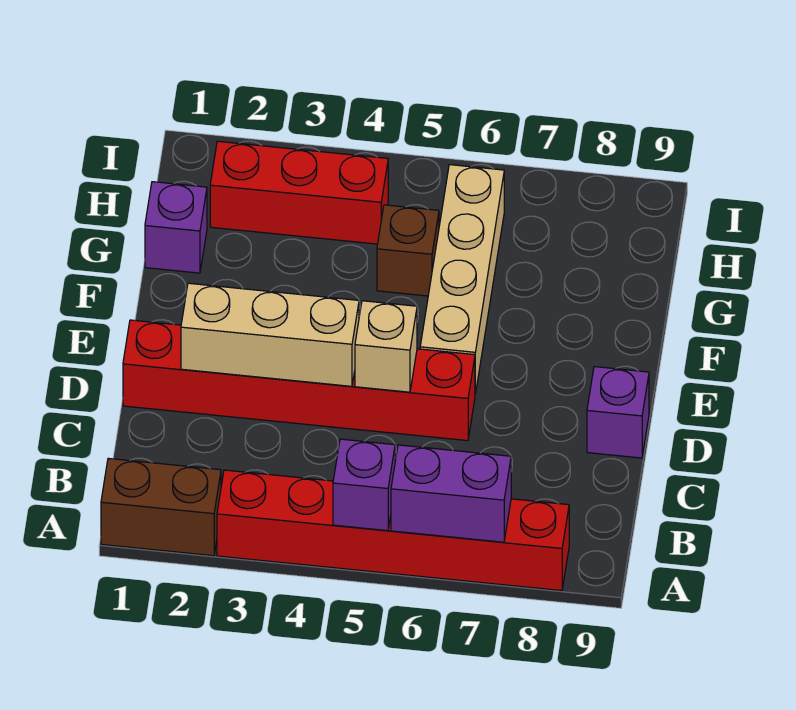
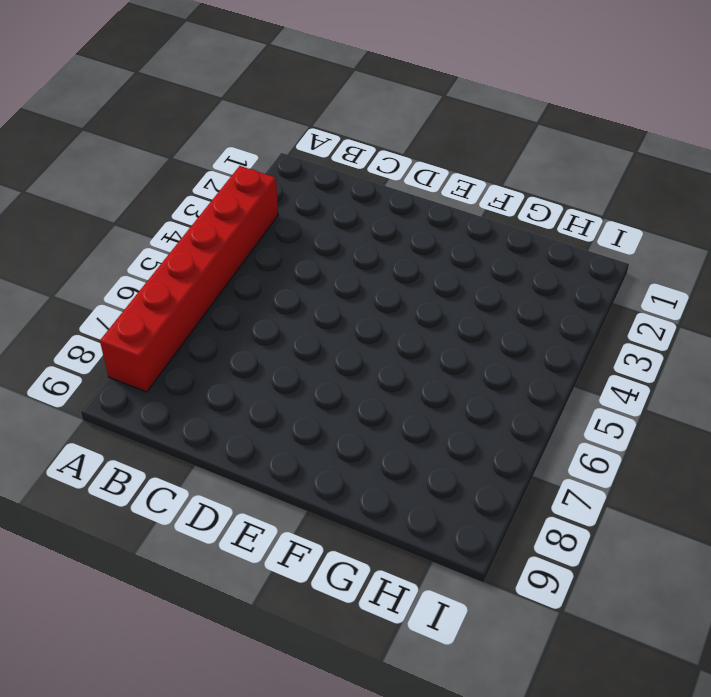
none -> brown brick A1:A2 level 1
none -> red brick D1:D6 level 1
none -> purple brick D9 level 1

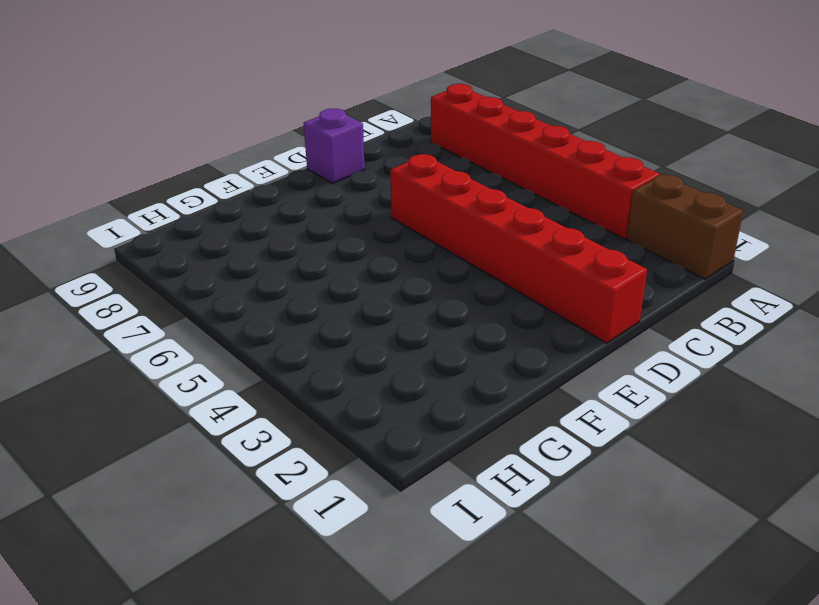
none -> tan brick E6:H6 level 1
none -> purple brick G1 level 1
none -> brown brick G5 level 1

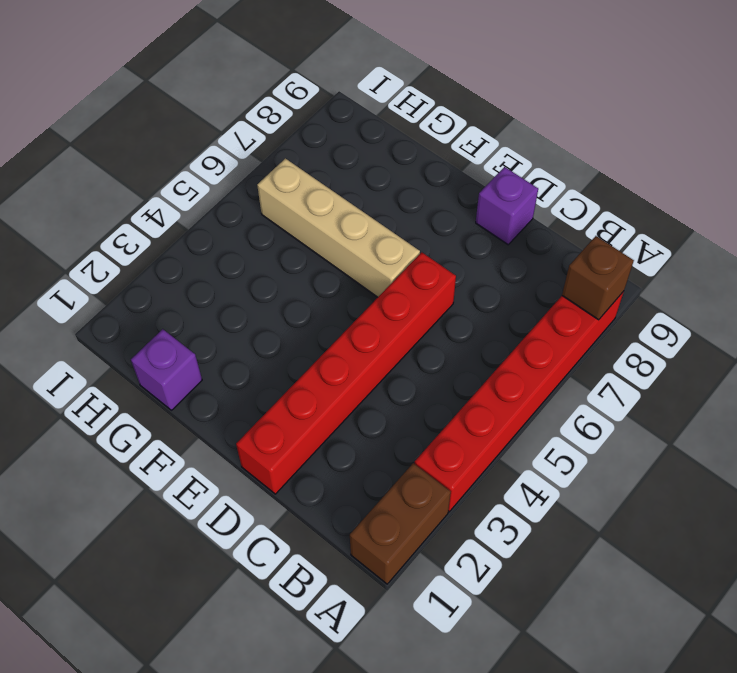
brown brick A8 level 2 -> brown brick G5 level 1
none -> red brick H2:H4 level 1
none -> purple brick A5 level 2
none -> purple brick A6:A7 level 2

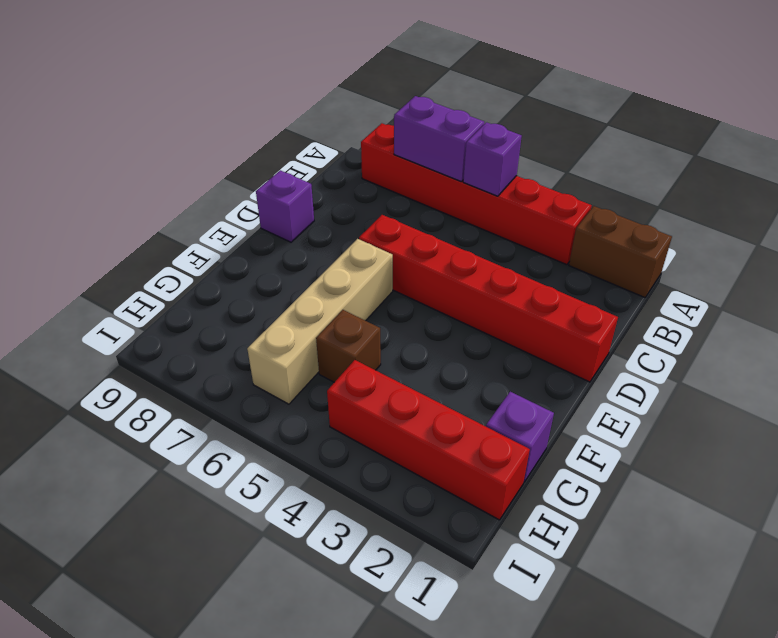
red brick H1:H4 level 1 -> red brick H2:H4 level 1
none -> tan brick D2:D4 level 2
none -> tan brick D5 level 2

